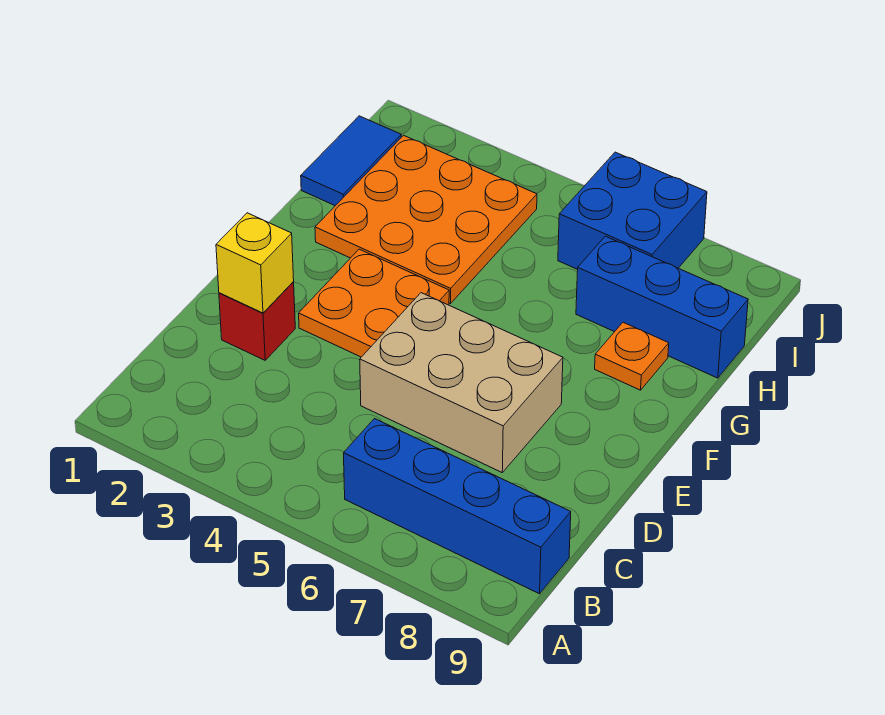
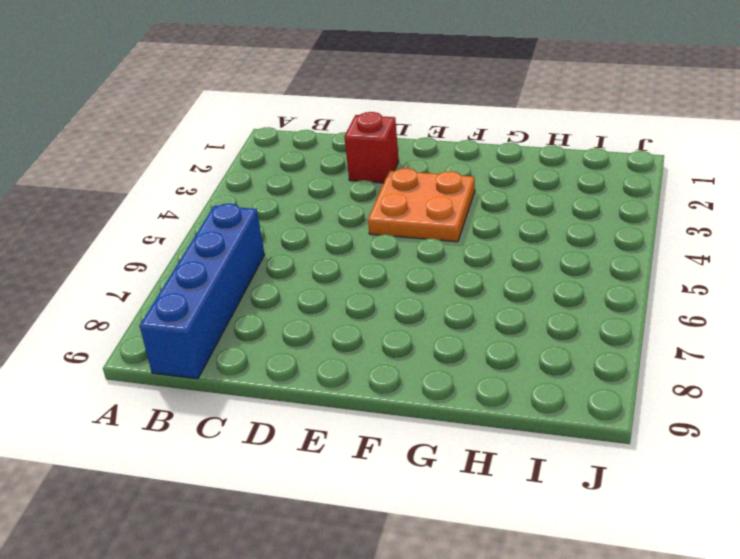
none -> tan brick D5:E7 level 1
none -> orange plate G2:I4 level 1

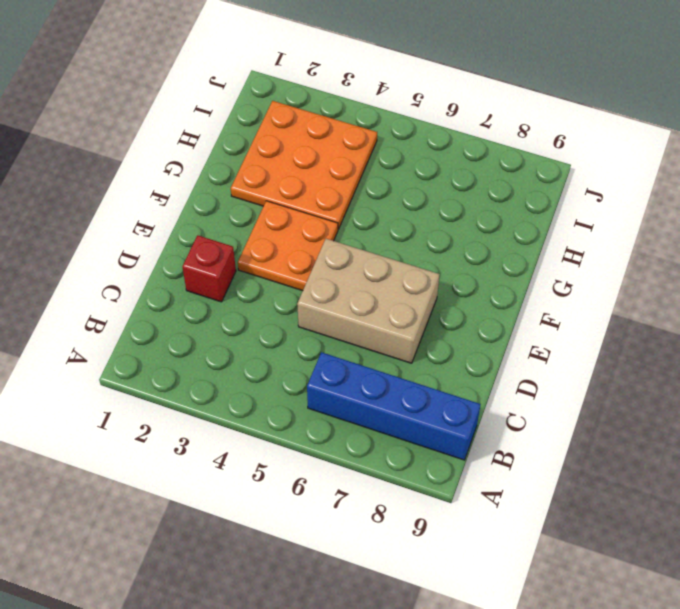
none -> orange plate G8 level 1
none -> blue tile H1:I1 level 1

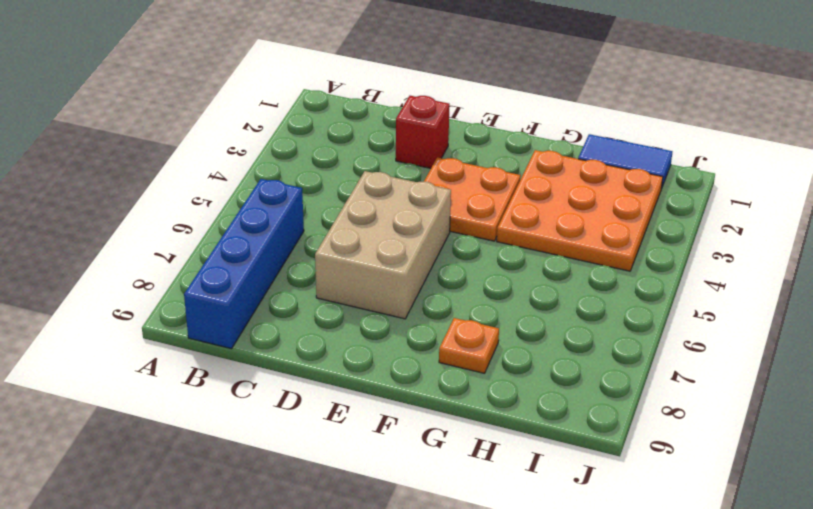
none -> blue brick H7:H9 level 1
none -> blue brick I6:J7 level 1

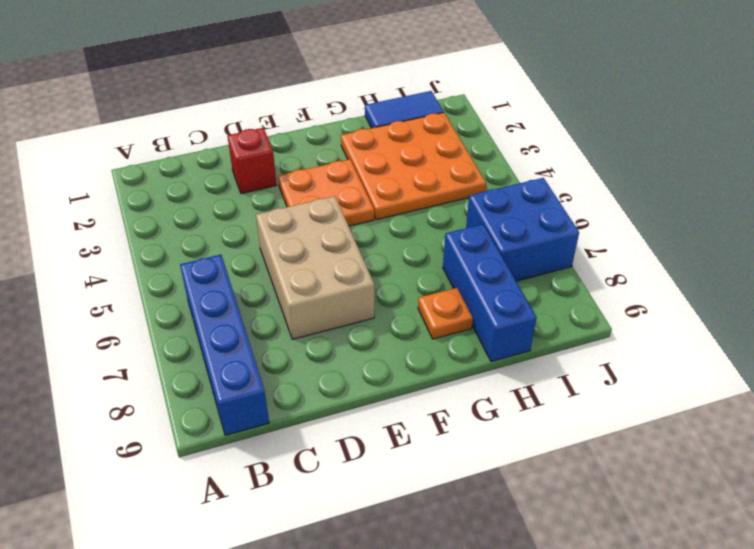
none -> yellow brick D2 level 2

